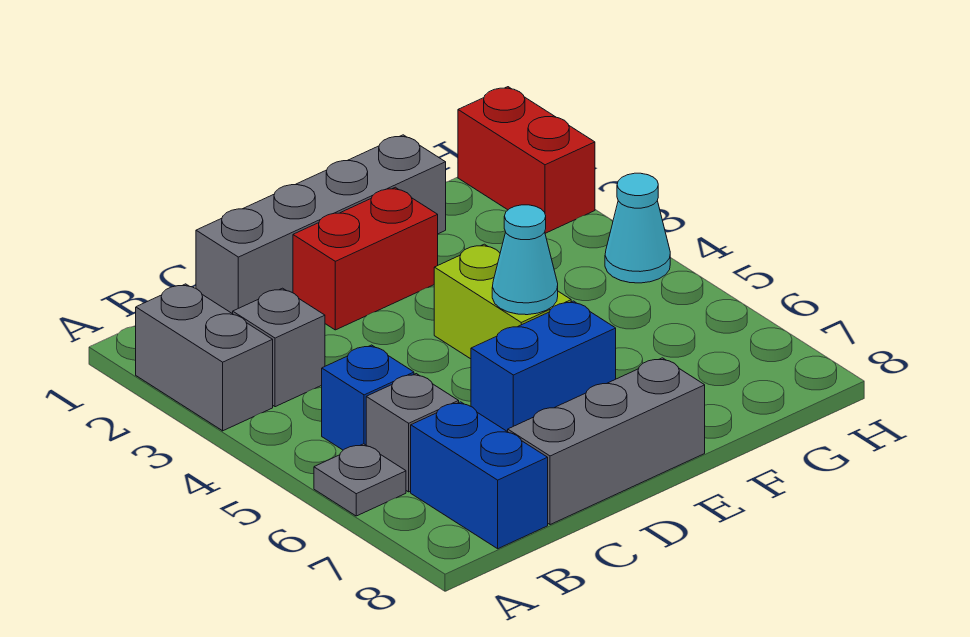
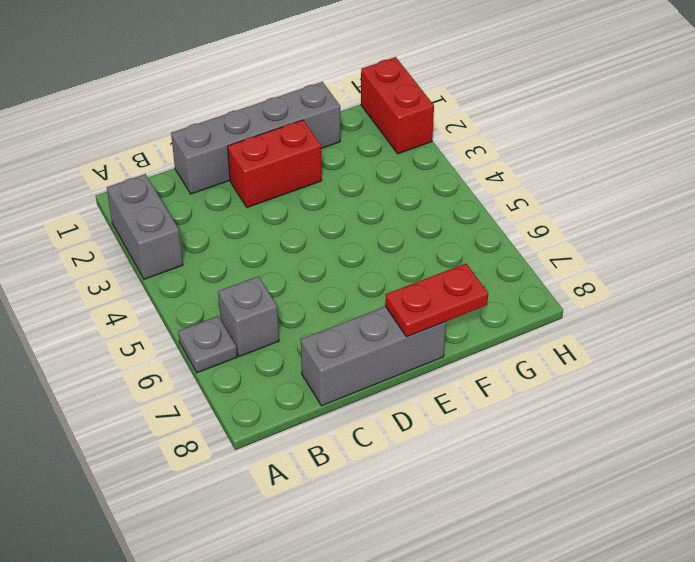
red plate E8:F8 level 2 -> none
none -> grey brick B3 level 1
none -> blue brick B5 level 1
none -> blue brick B7:B8 level 1

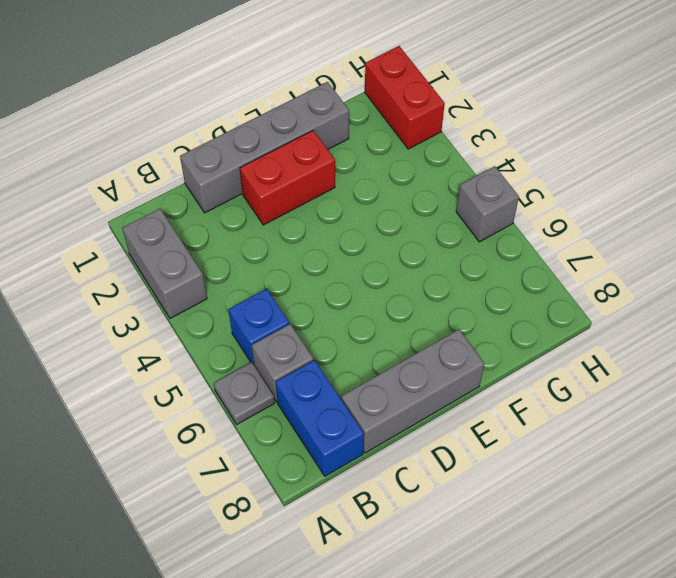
grey brick H5 level 1 -> grey brick B3 level 1
none -> blue brick D6:E6 level 1
none -> lime brick E4:E5 level 1
none -> cyan cone H4 level 1

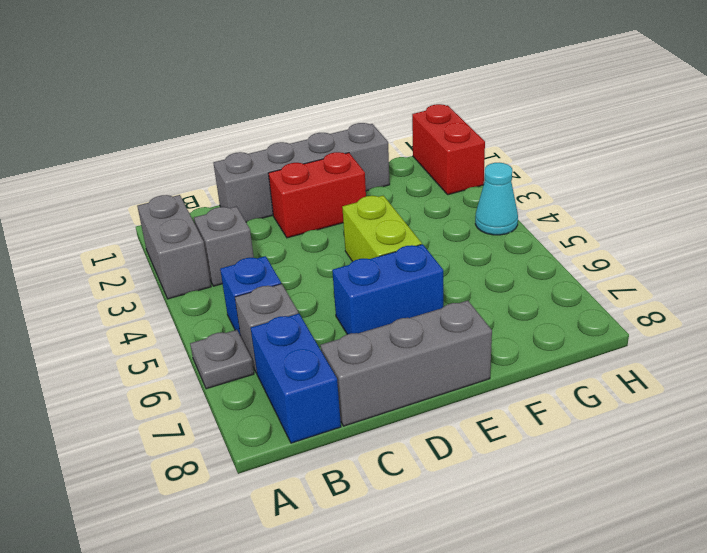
none -> cyan cone E5 level 2

